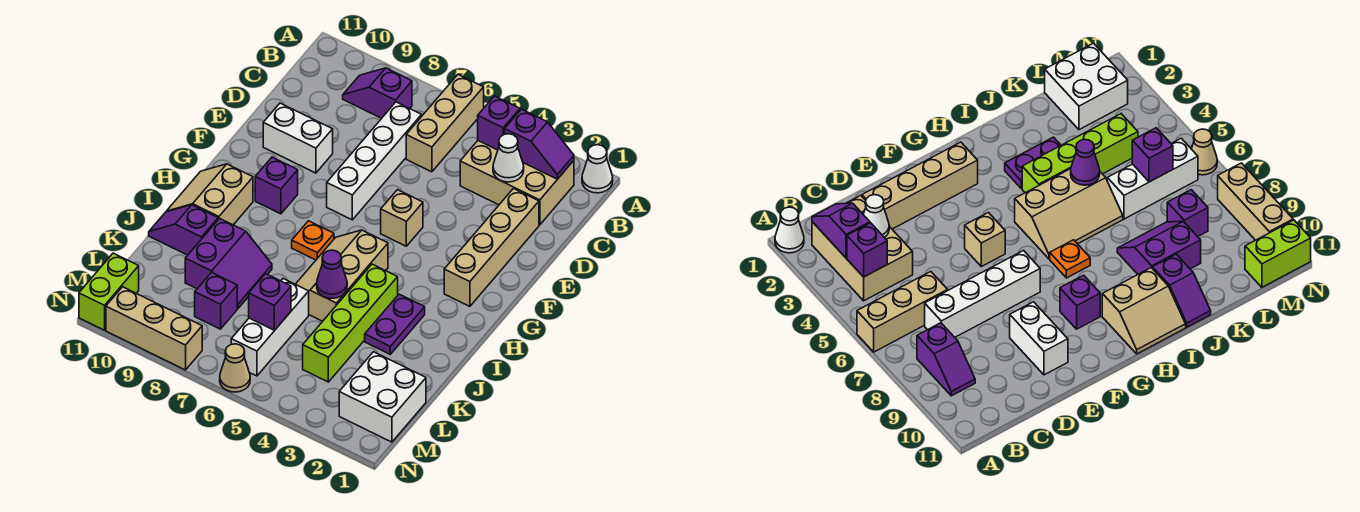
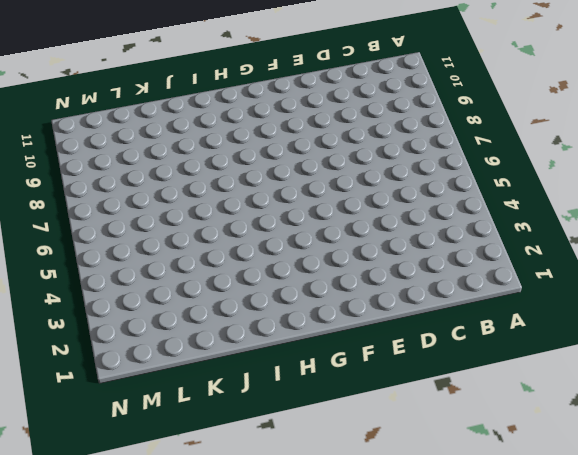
none -> white cone A1 level 1
none -> tan brick A6:C6 level 1
none -> tan brick B2:C4 level 1

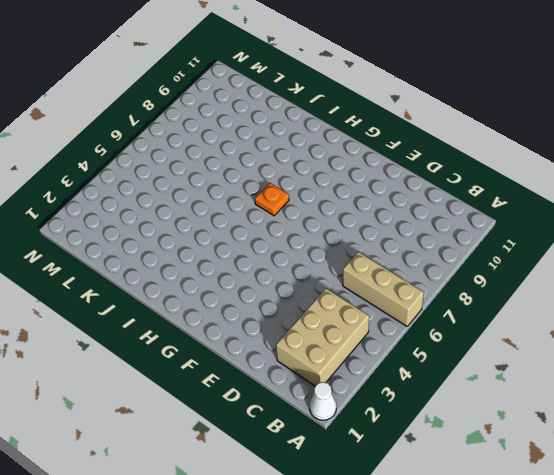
none -> purple slope B8:B9 level 1 top 8
none -> white brick C7:F7 level 1
none -> tan brick D2:G2 level 1

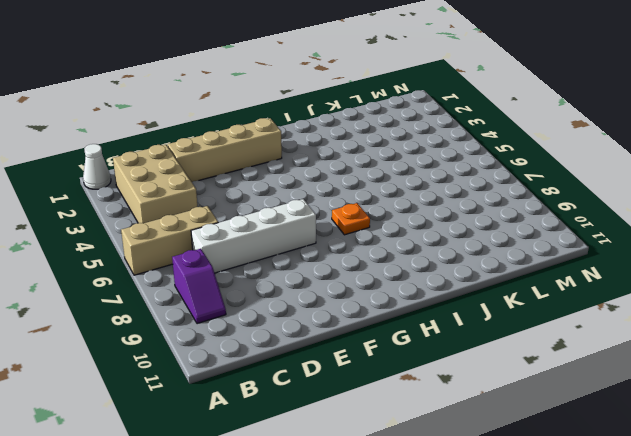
none -> white brick E9:E10 level 1
none -> tan brick F5 level 1
none -> purple brick G9 level 1

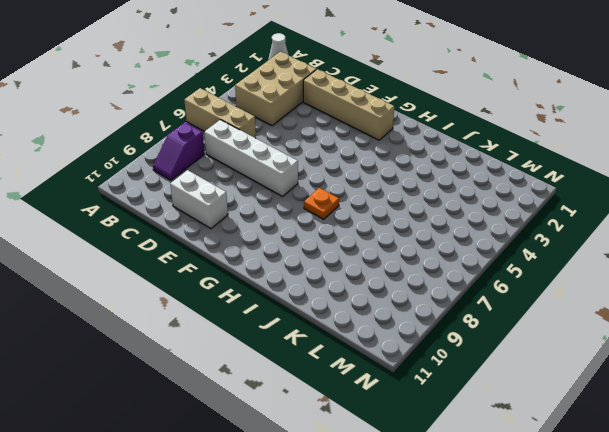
white brick D10:E10 level 1 -> white brick E9:E10 level 1
none -> tan brick F5 level 1
none -> purple brick G9 level 1
none -> tan slope H5:J6 level 1 top 5

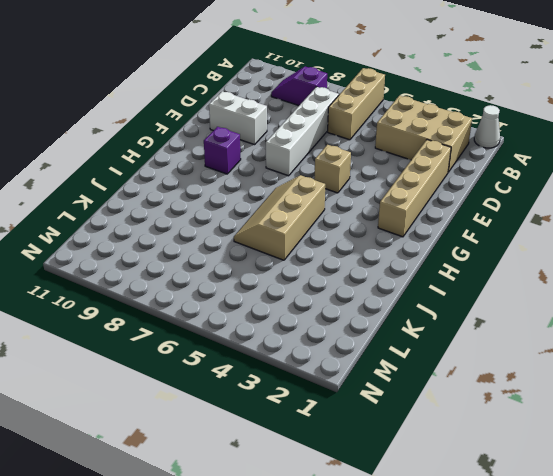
none -> orange plate H7 level 1
none -> tan slope H10:I11 level 1 top 10
none -> purple plate I3:J3 level 1

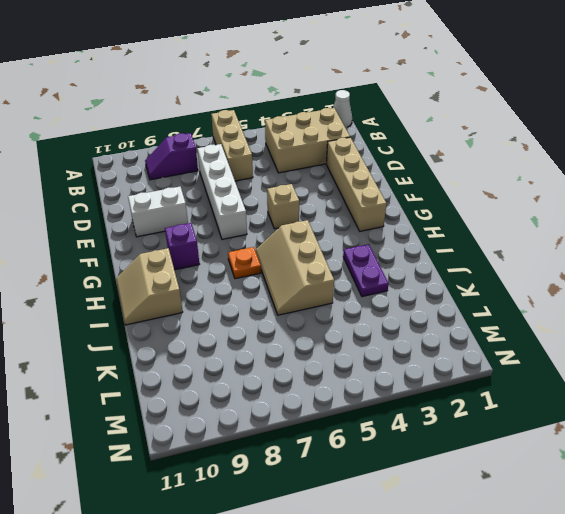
none -> lime brick I4:L4 level 1
none -> purple slope J8:K9 level 1 top 9
none -> purple slope J10:J11 level 1 top 10

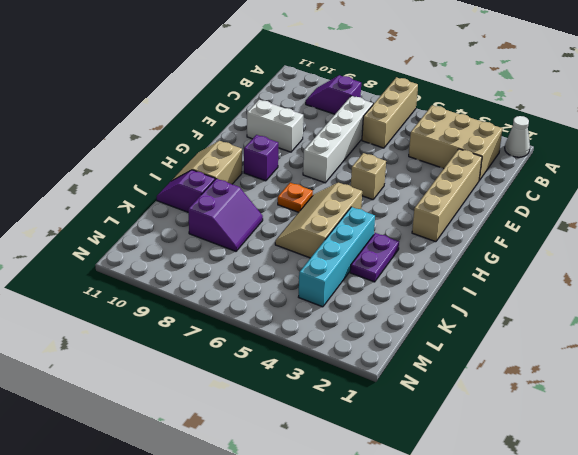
cyan brick I4:L4 level 1 -> lime brick I4:L4 level 1
none -> white brick K6:M6 level 1
none -> white brick L1:M2 level 1
none -> purple brick L8 level 1

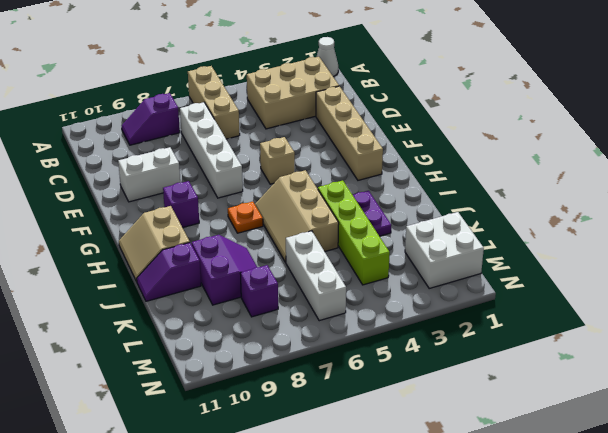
none -> lime brick M11:N11 level 1
none -> tan cone N6 level 1
none -> tan brick N8:N10 level 1

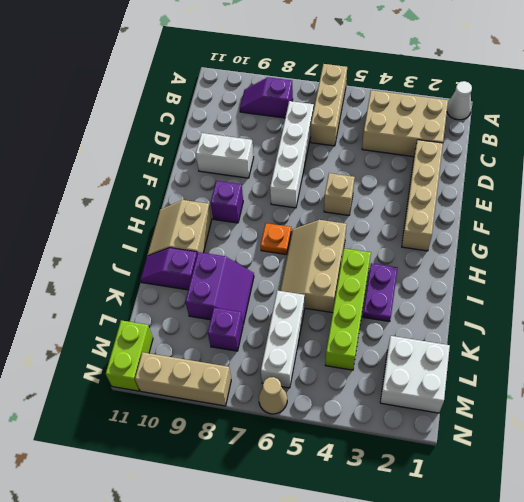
none -> purple slope B2:B3 level 2 top 3
none -> purple brick B4 level 2
none -> white cone C3 level 2

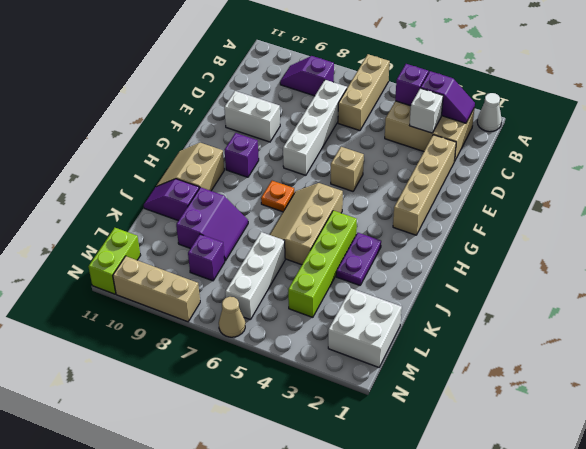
white brick C3 level 2 -> white cone C3 level 2
none -> purple cone J5 level 2
none -> purple brick L6 level 2

